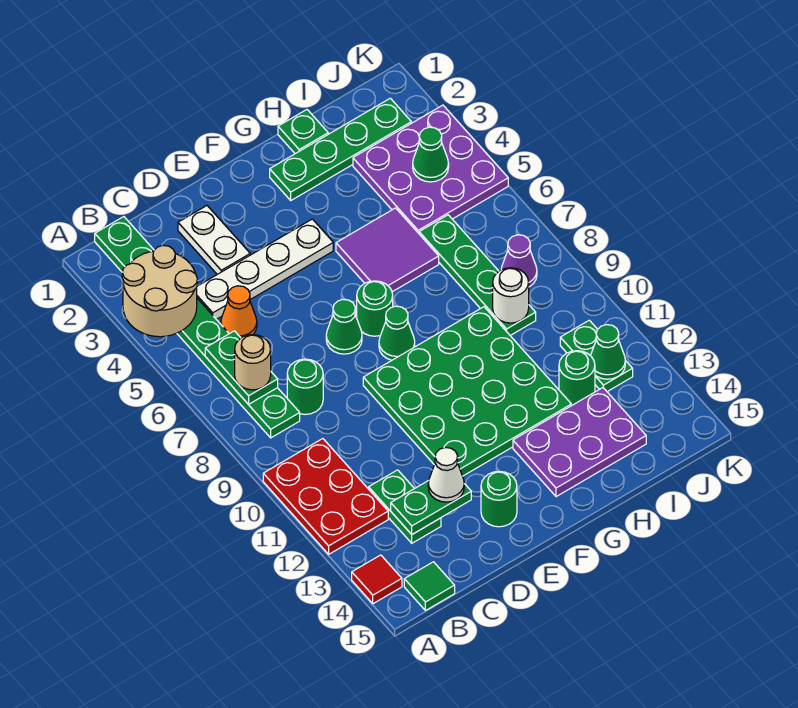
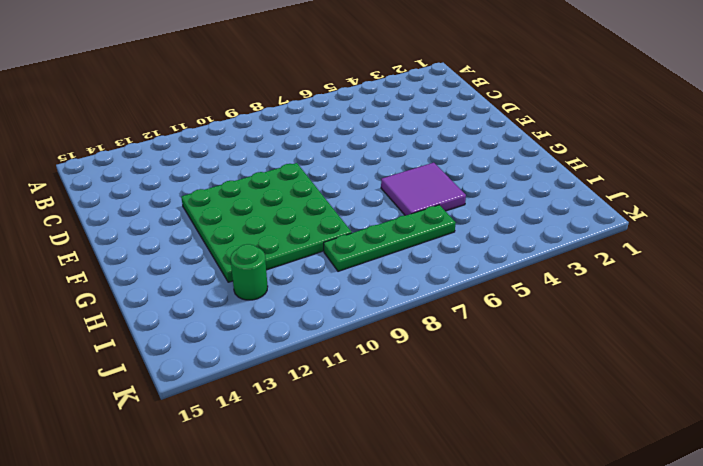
none -> red plate A10:B12 level 1
none -> red tile A14 level 1
none -> green plate B1:B8 level 1
none -> green tile B15 level 1

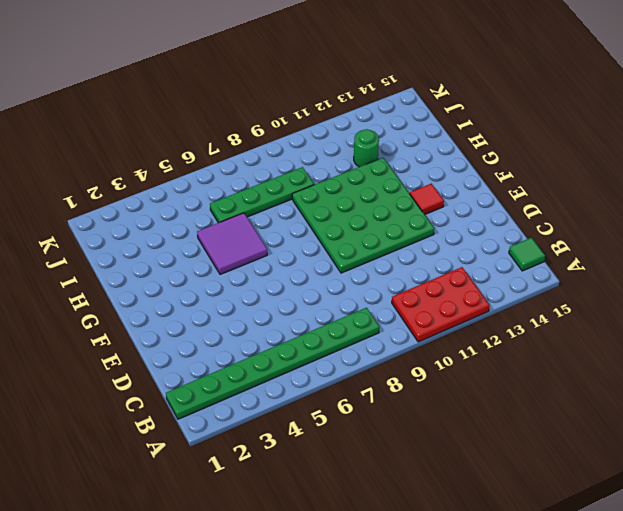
red tile F13 level 1 -> red tile A14 level 1
none -> white plate C4:F4 level 1
none -> orange cone C5 level 1
none -> green round brick C8 level 1
none -> green plate C12:C13 level 1

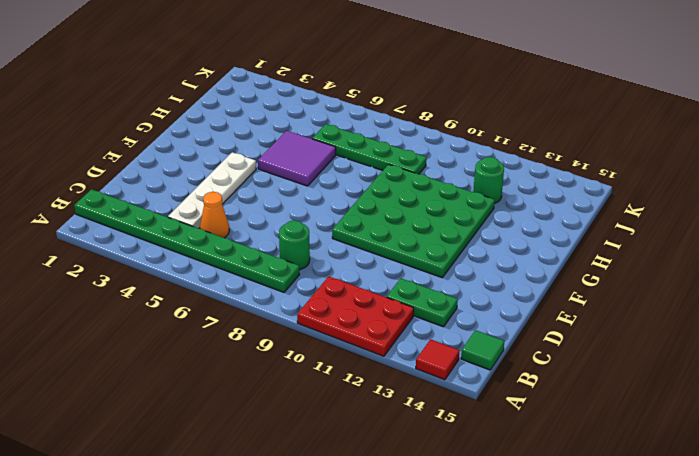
none -> white plate D2:D3 level 1
none -> green cone E7 level 1
none -> green round brick E14 level 1
none -> green round brick F7 level 1

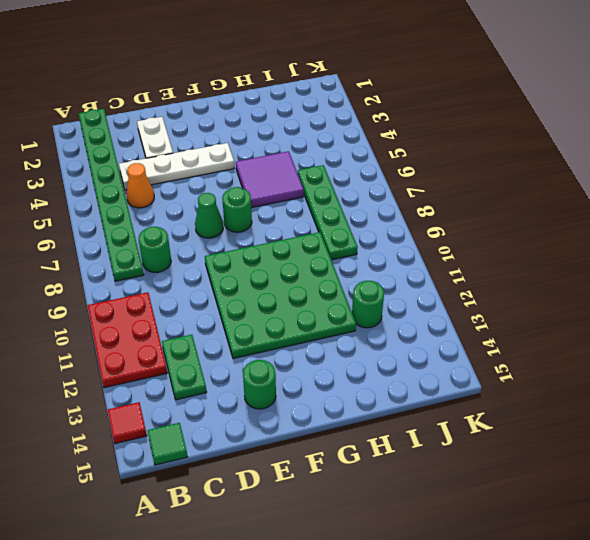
none -> green cone F8 level 1
none -> green plate G2:J2 level 1
none -> purple plate G13:I14 level 1
none -> green plate H1 level 1

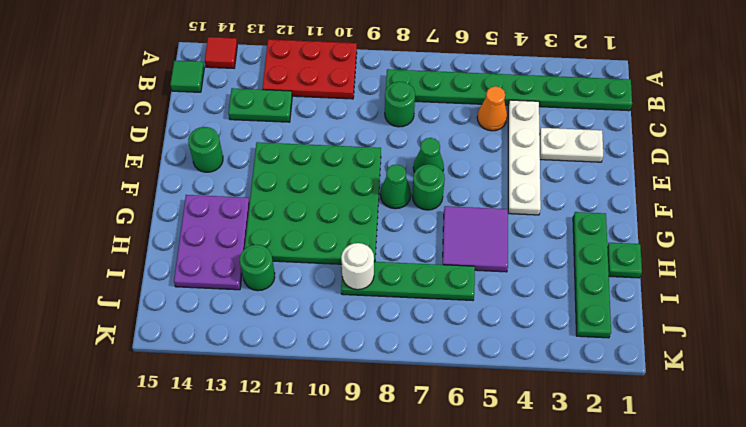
none -> purple plate I3:K5 level 1
none -> purple cone J8 level 1
none -> green plate J11:J12 level 1
none -> tan round brick A3:B4 level 2

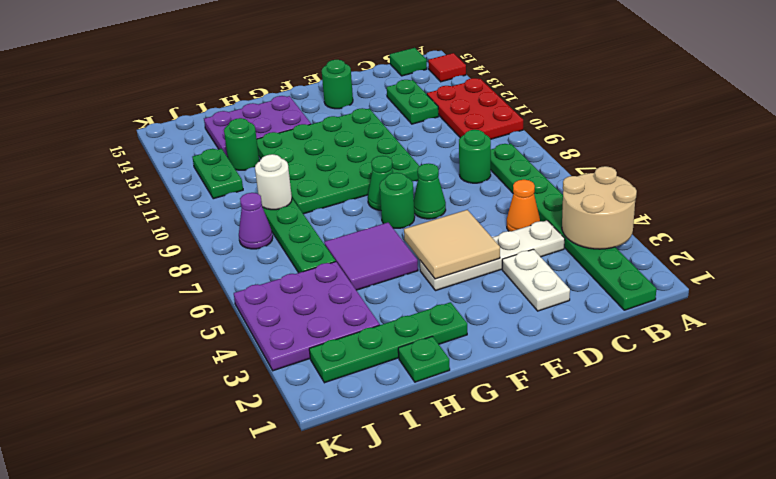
tan tile E4:F5 level 2 -> none
none -> green plate B6:B7 level 2
none -> green plate C13:D13 level 2
none -> green cone J4 level 2
none -> green cone J12 level 2

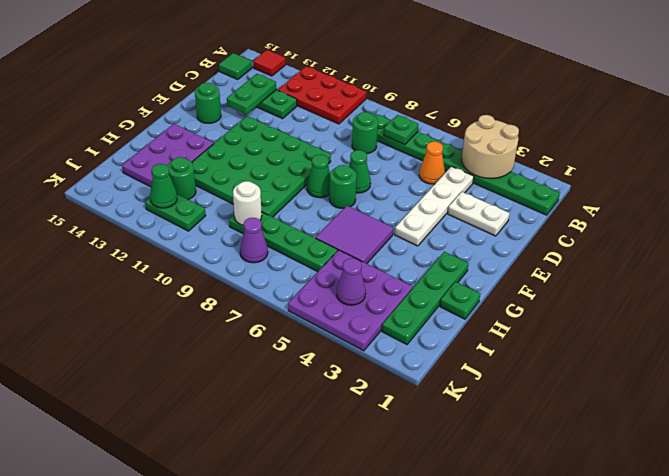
green plate B7 level 2 -> green plate B6:B7 level 2
purple cone J4 level 2 -> green cone J4 level 2
none -> tan round brick B7 level 3
none -> white cone D13 level 3

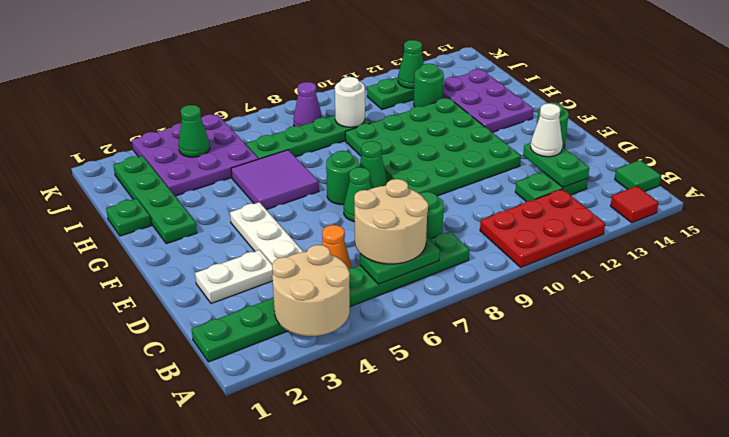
tan round brick B6:C7 level 3 -> tan round brick B7 level 3

